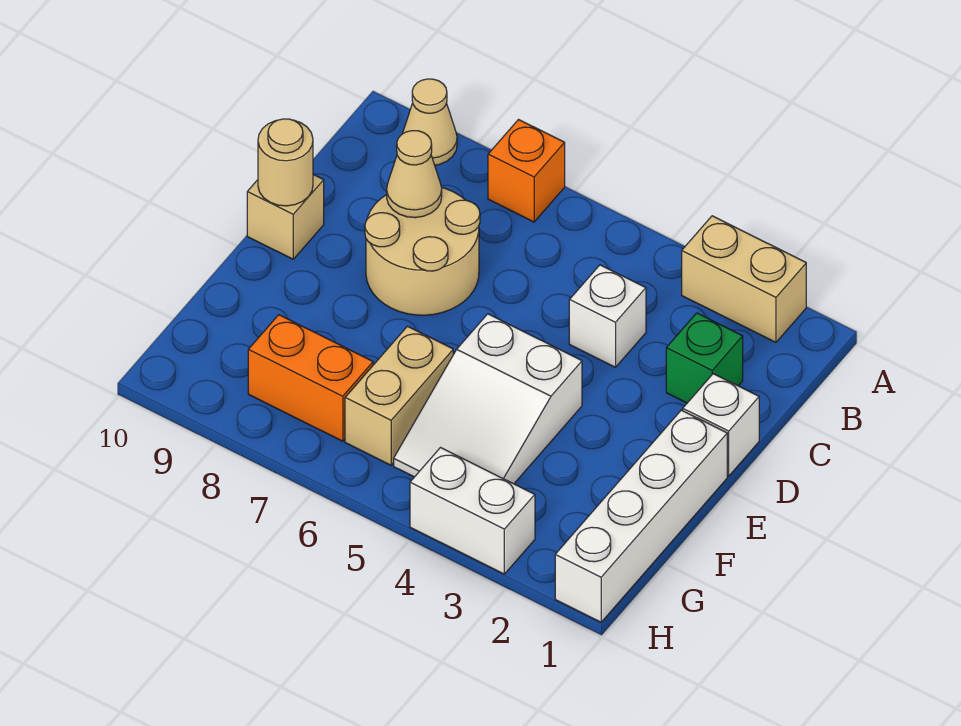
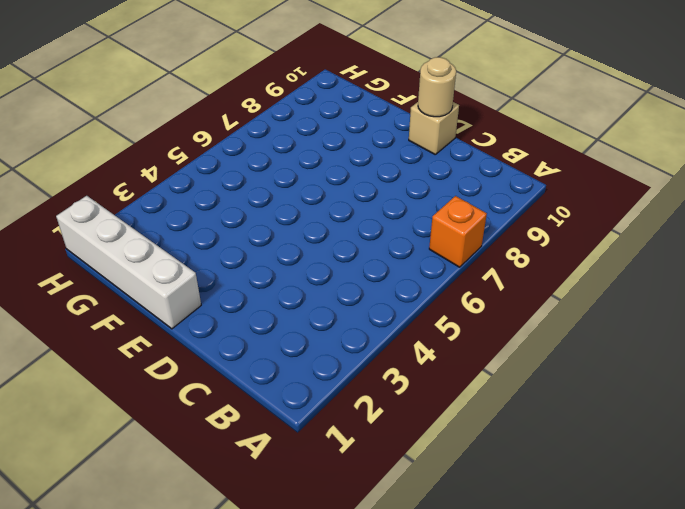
none -> tan brick A2:A3 level 1
none -> tan cone A9 level 1
none -> green brick C2 level 1

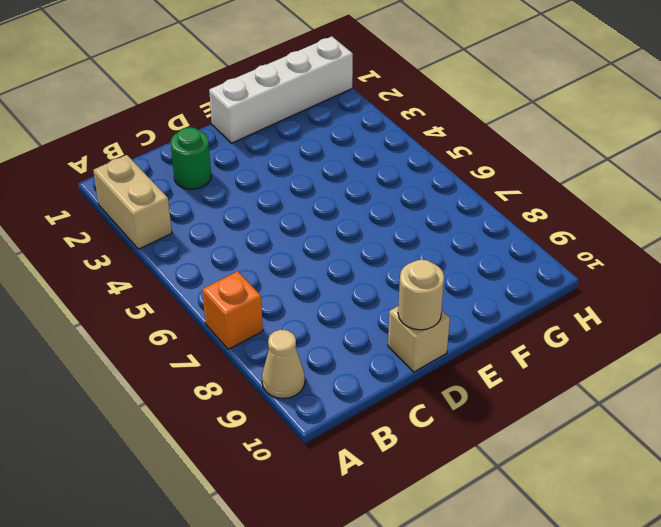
green round brick C2 level 1 -> green brick C2 level 1
none -> white brick C4 level 1
none -> tan round brick C7:D8 level 1
none -> white brick D1 level 1

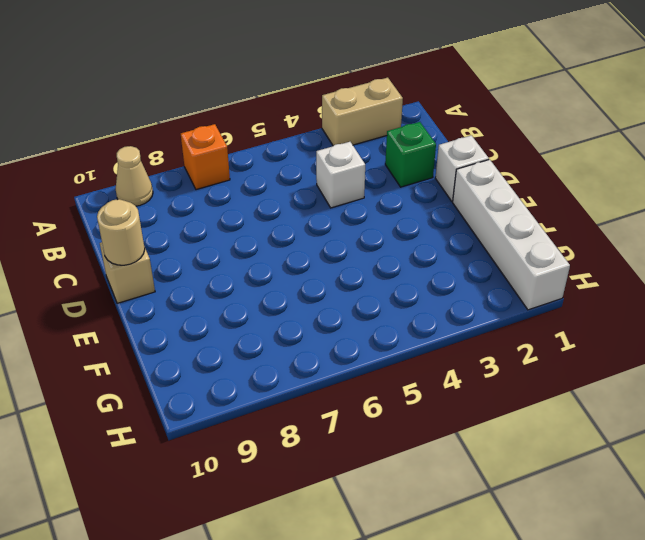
none -> tan round brick C7:D8 level 1
none -> white slope E4:G5 level 1 top E
none -> tan brick F6:G6 level 1

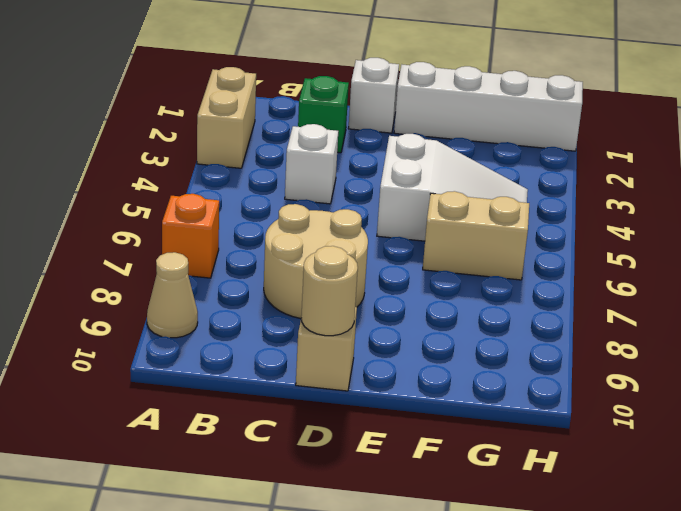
none -> orange brick G7:G8 level 1
none -> white brick H3:H4 level 1
none -> tan cone C8 level 2

